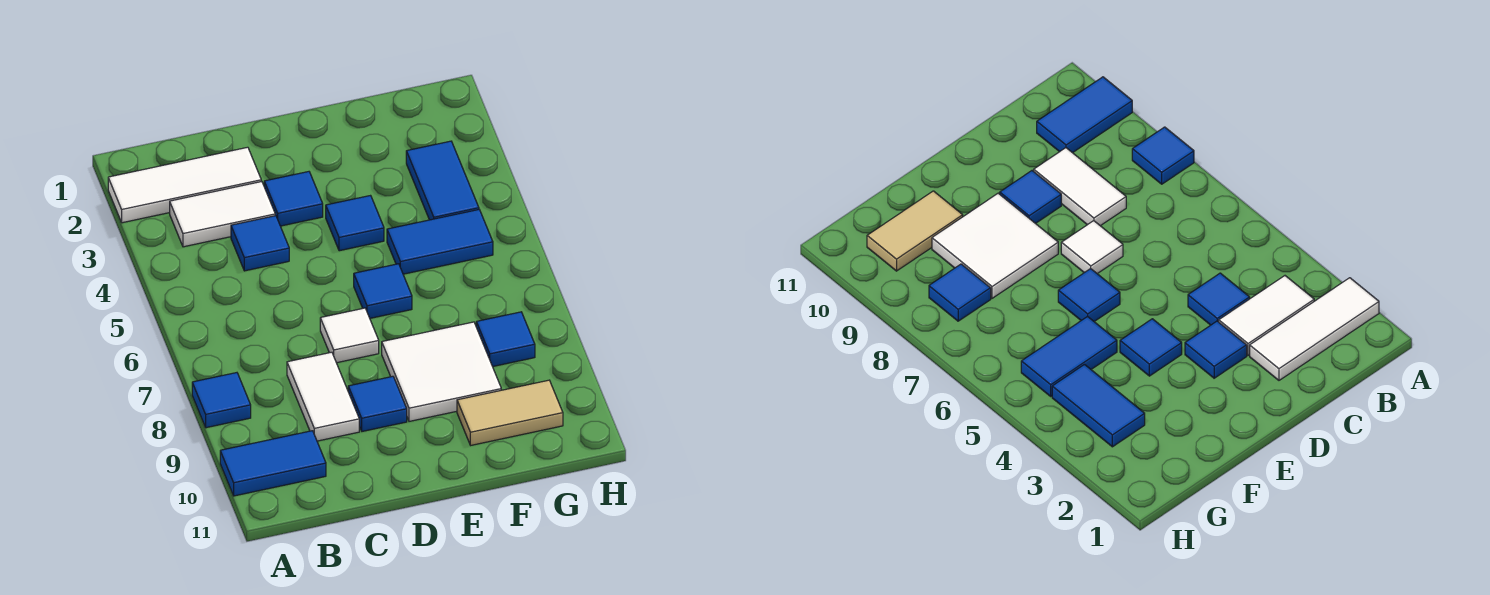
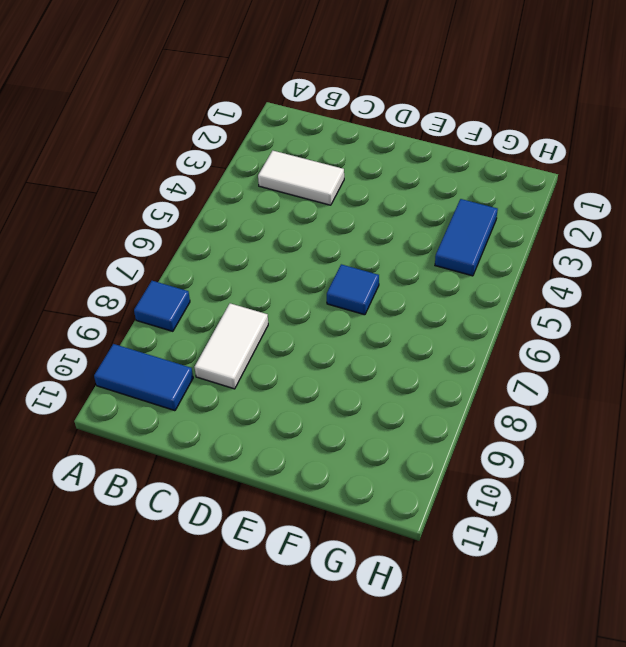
none -> white tile A2:C2 level 1
none -> blue tile C4 level 1
none -> blue tile D3 level 1

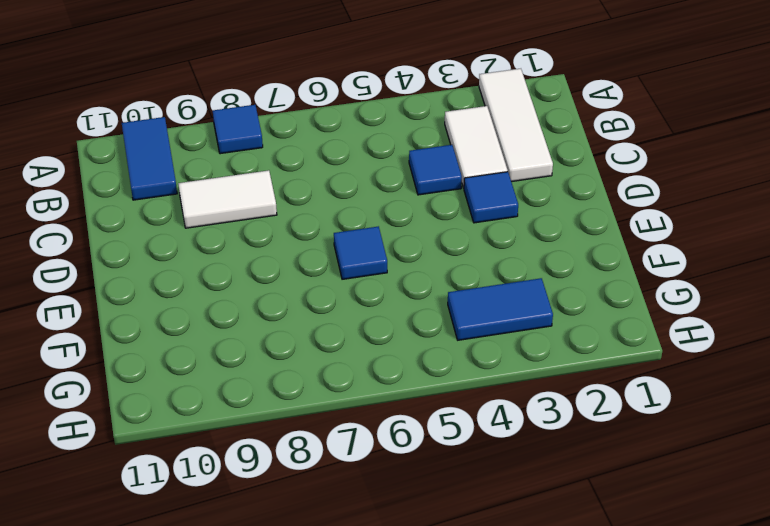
none -> white tile D7 level 1
none -> blue tile D9 level 1
none -> blue tile E4 level 1

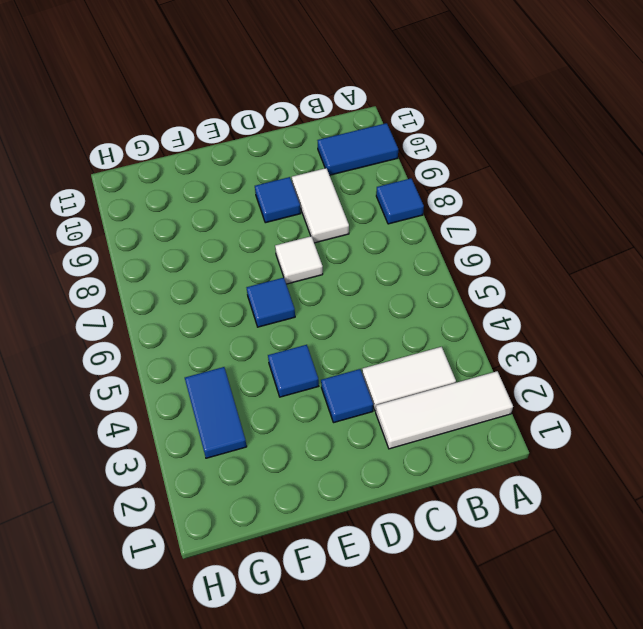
none -> blue tile C4 level 1
none -> white tile E8:F9 level 1
none -> blue tile F5:G5 level 1

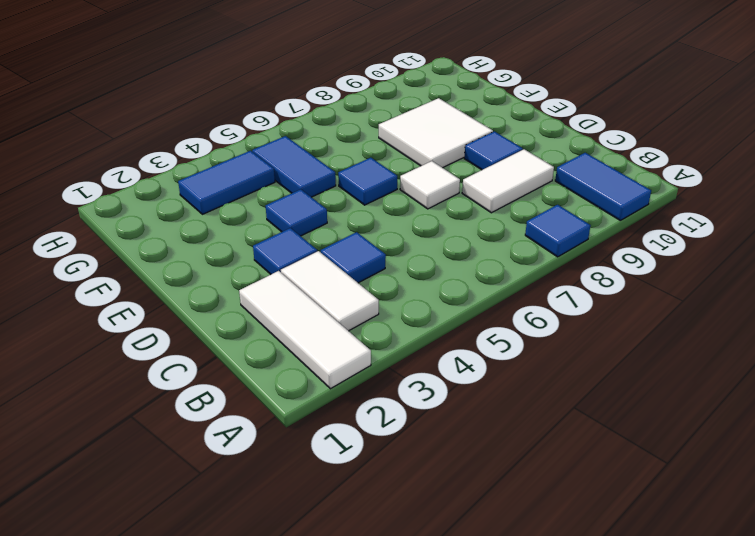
none -> tan tile F10:G10 level 1
none -> blue tile G8 level 1

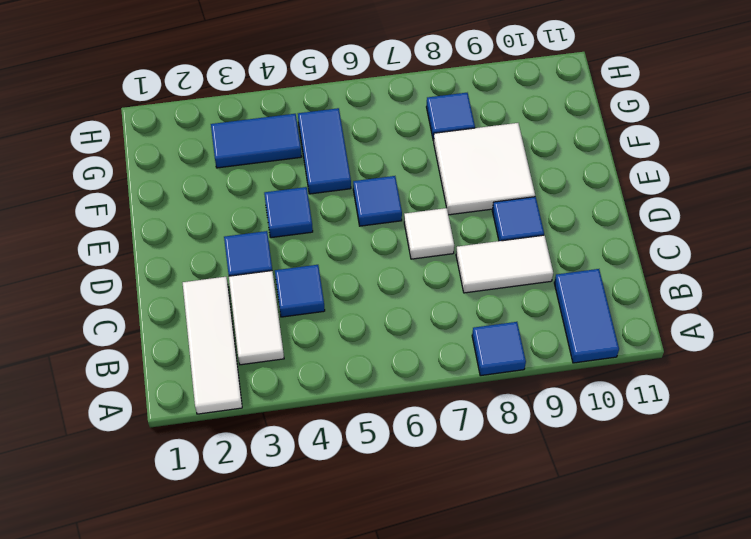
none -> tan tile F10:G10 level 1

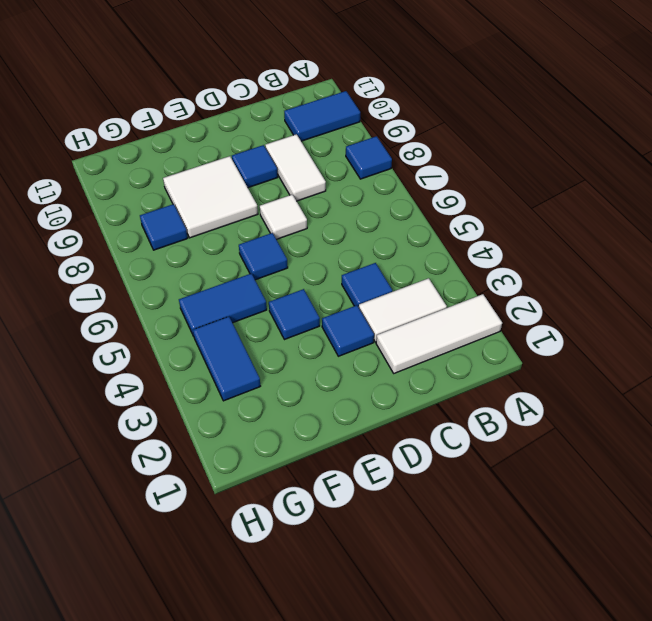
none -> tan tile F10:G10 level 1

